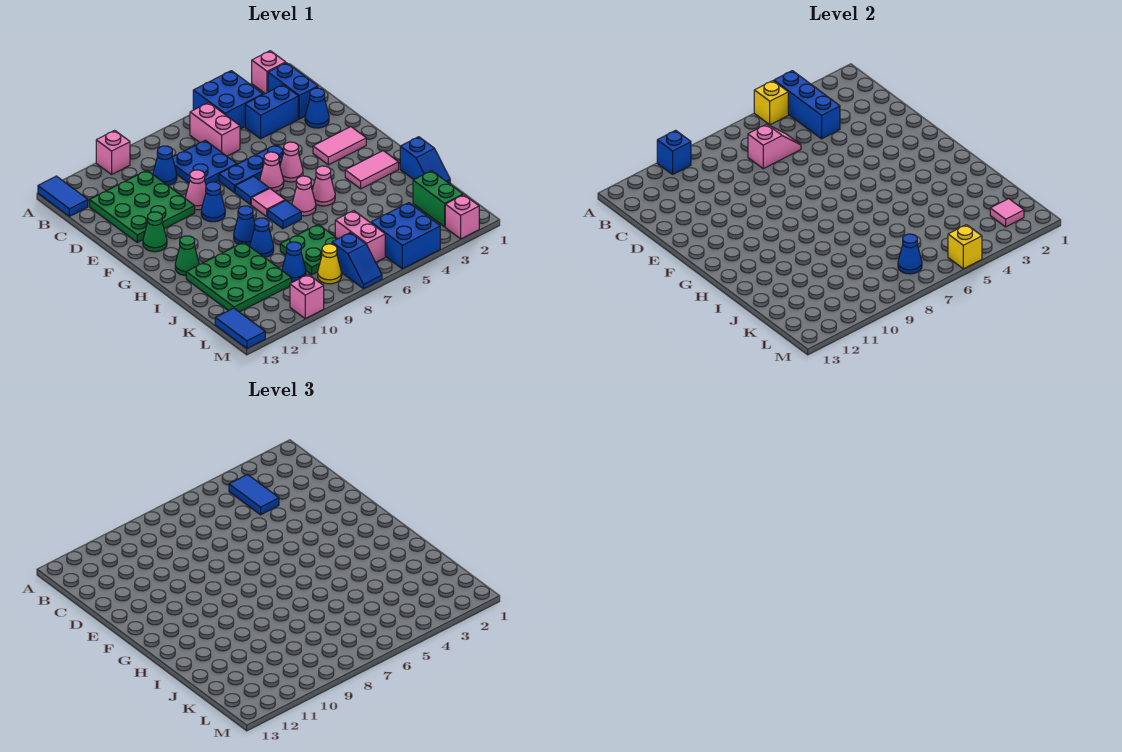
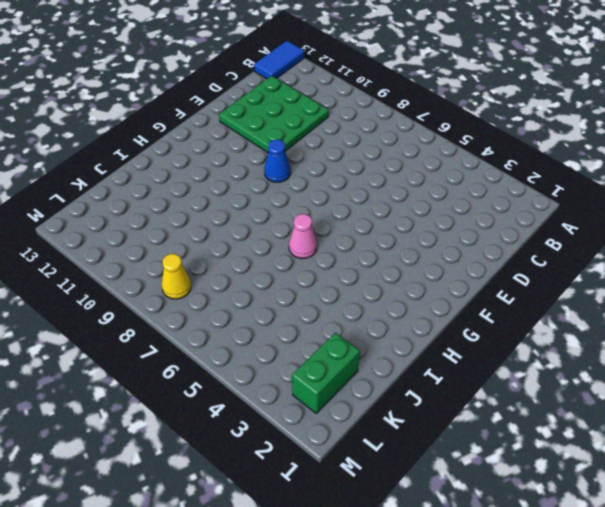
none -> pink brick A2 level 1
none -> blue brick A4:B5 level 1
none -> pink brick A10 level 1
none -> blue brick B2:C2 level 1

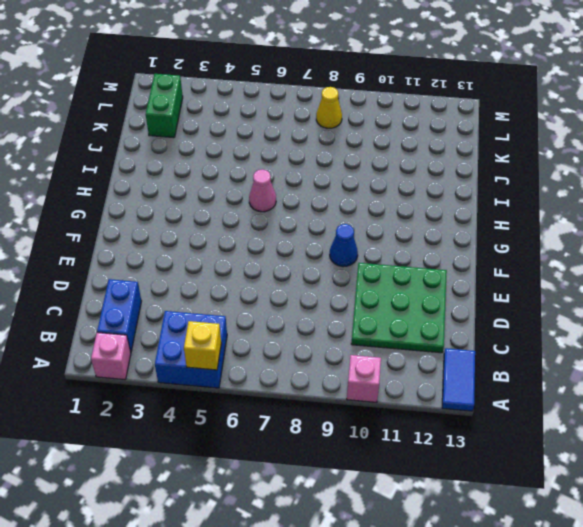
none -> pink brick B6:C6 level 1
none -> blue brick C3:C4 level 1
none -> blue plate C7:D8 level 1
none -> blue cone C9 level 1

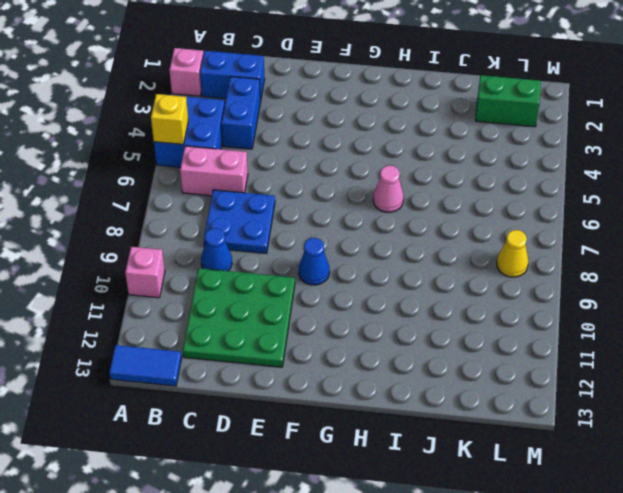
none -> blue cone D2 level 1
none -> blue plate E5:E7 level 1
none -> pink cone E9 level 1
none -> pink tile F2:F3 level 1

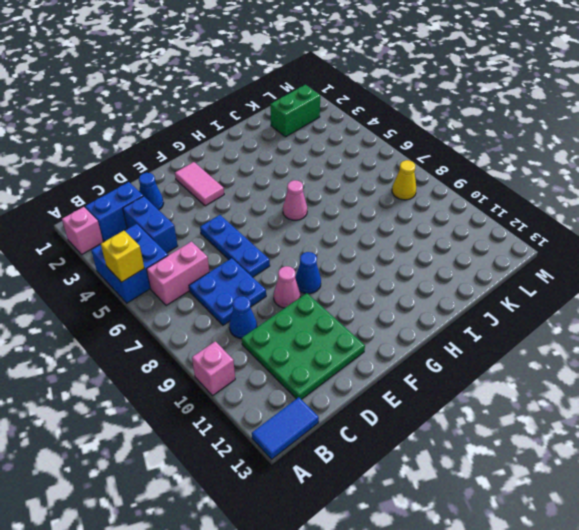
none -> pink cone F5 level 1
none -> pink cone F6 level 1
none -> blue tile F7 level 1
none -> green cone F12 level 1

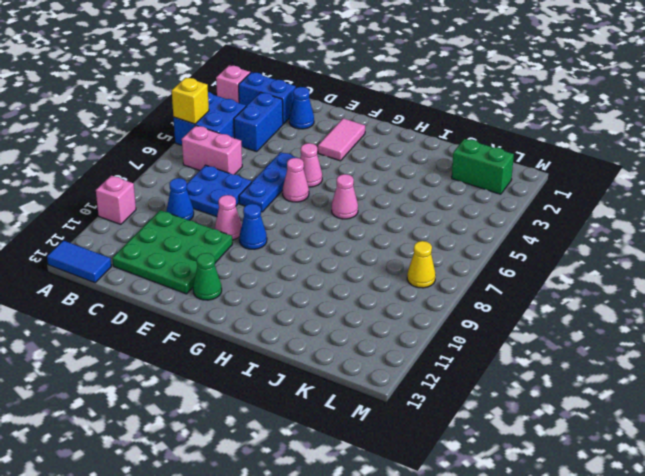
none -> blue tile F7 level 1
none -> pink tile G7 level 1
none -> pink tile H2:H3 level 1
none -> pink cone H5 level 1

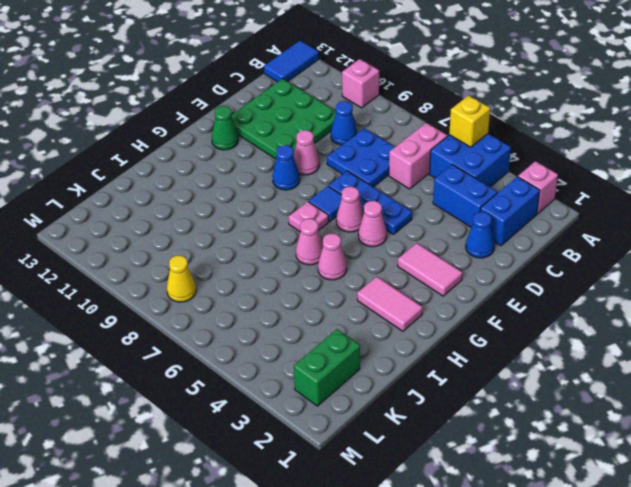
pink plate G7 level 1 -> pink tile G7 level 1
none -> blue tile H7 level 1
none -> blue cone H9 level 1
none -> green cone H12 level 1
none -> blue slope I1:J1 level 1 top I

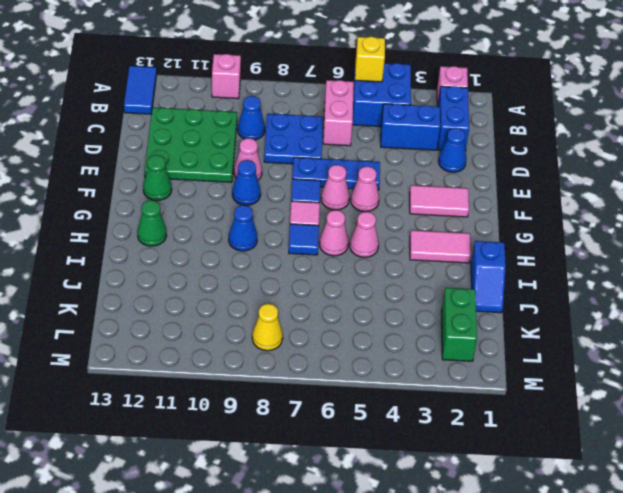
none -> blue cone I9 level 1
none -> green plate I10:K12 level 1
none -> green plate J7:K8 level 1
none -> pink brick K6:L6 level 1

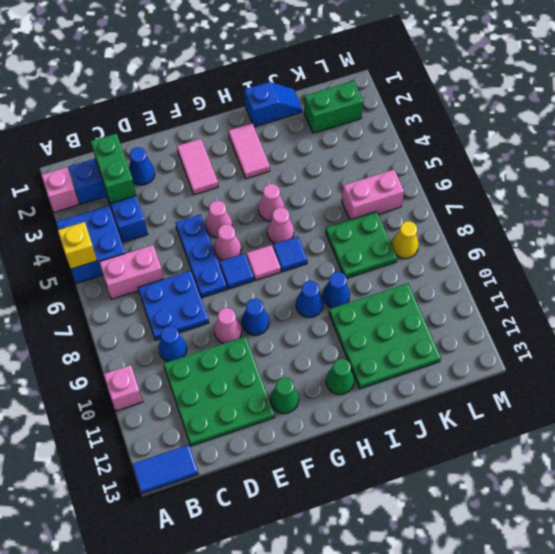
green brick C2:C3 level 2 -> none
none -> blue cone K9 level 1
none -> blue brick L4:M5 level 1
none -> blue slope L7:M7 level 1 top L
none -> blue tile L13:M13 level 1

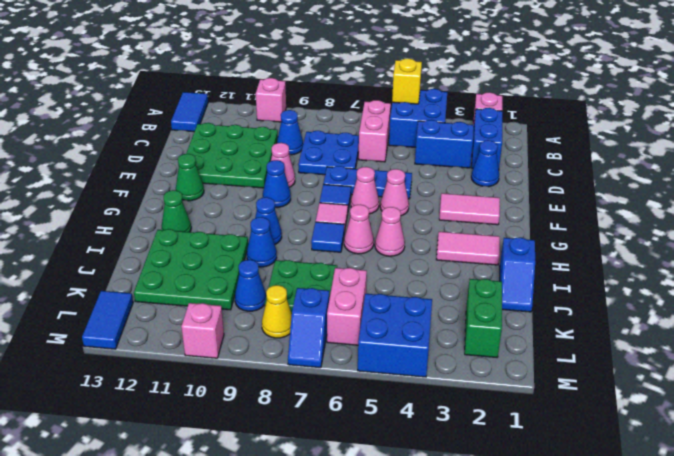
none -> pink brick M2 level 1
none -> blue brick A4:C4 level 2
none -> blue brick A10 level 2
none -> pink slope C6:C7 level 2 top 7

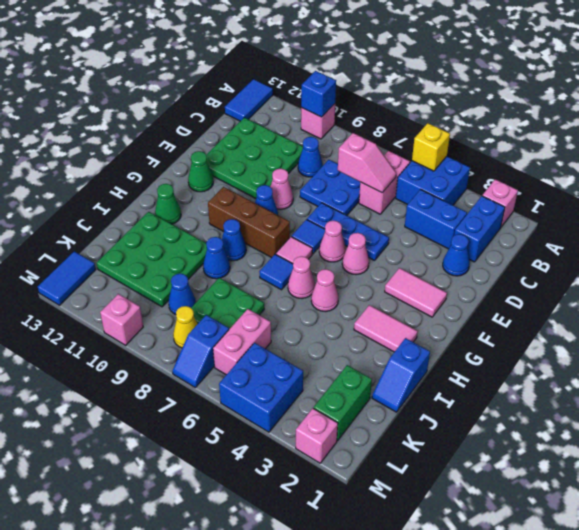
brown brick G8:G10 level 1 -> none
none -> blue brick A4:C4 level 2
none -> pink tile L2 level 2
none -> blue cone L7 level 2
none -> yellow brick M5 level 2

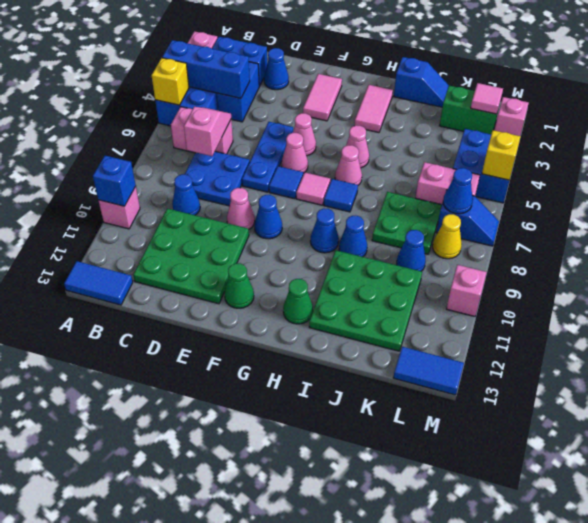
none -> blue tile B4:C4 level 3

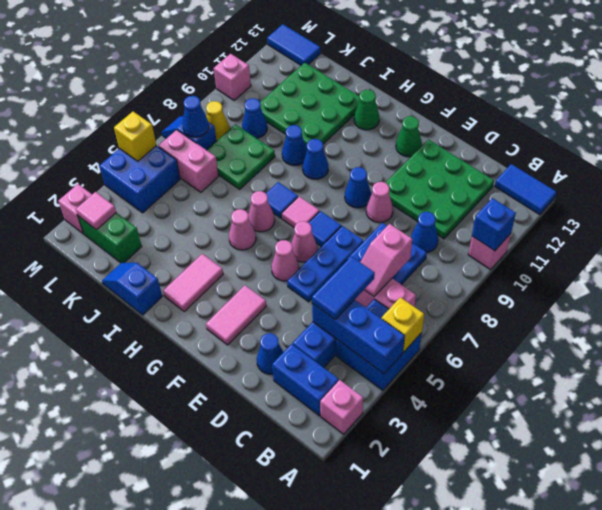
blue tile C4:C5 level 3 -> blue tile B4:C4 level 3

